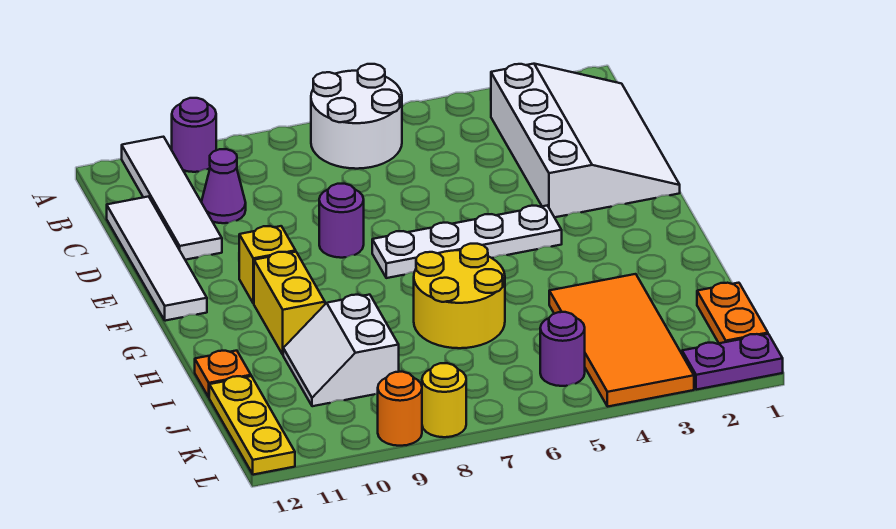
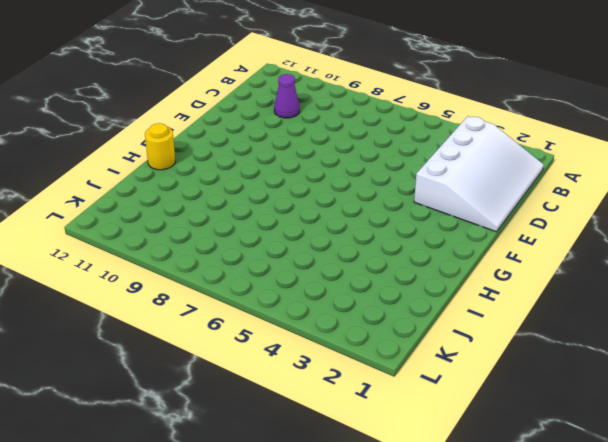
yellow round brick H12 level 1 -> yellow round brick L8 level 1
none -> white round brick A6:B7 level 1
none -> purple round brick A10 level 1
none -> white tile A11:D11 level 1

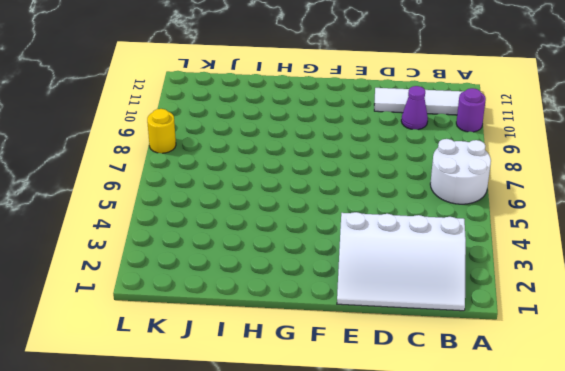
none -> white tile C12:F12 level 1
none -> purple round brick E8 level 1
none -> white plate F4:F7 level 1

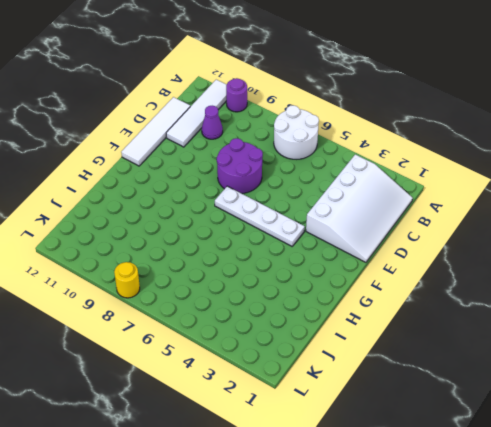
purple round brick D7:E8 level 1 -> purple round brick E8 level 1
none -> yellow brick F10 level 1
none -> yellow brick G10:H10 level 1
none -> yellow round brick H6:I7 level 1

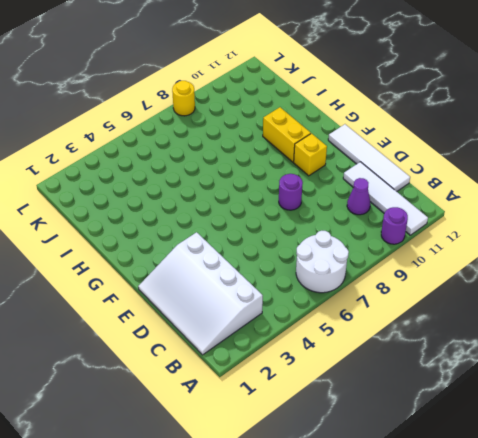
none -> white plate F4:F7 level 1
none -> yellow round brick H6:I7 level 1
none -> orange tile I3:L4 level 1

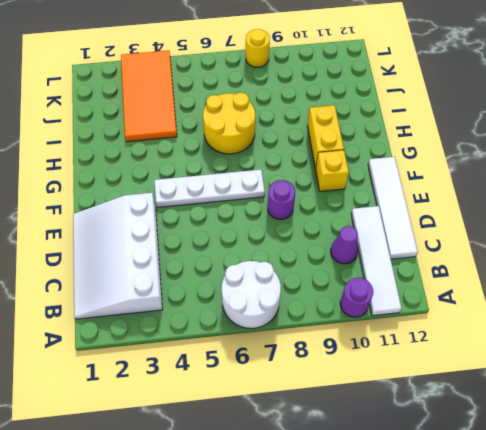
none -> white slope I9:J10 level 1 top 9
none -> orange plate I12 level 1
none -> orange plate J1:K1 level 1

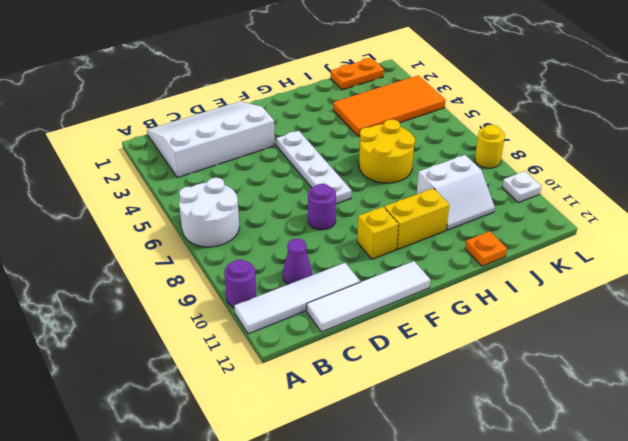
white plate L10 level 1 -> none
none -> yellow plate J12:L12 level 1
none -> purple round brick K5 level 1
none -> purple plate L1:L2 level 1

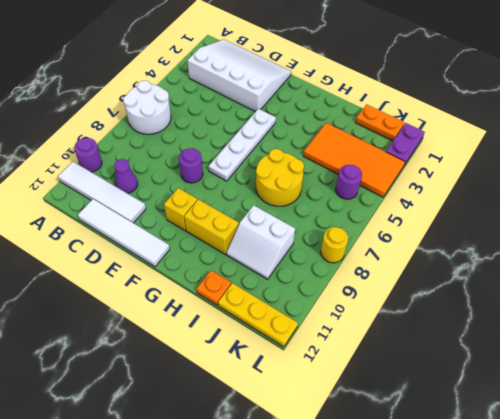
none -> orange round brick L9 level 1

